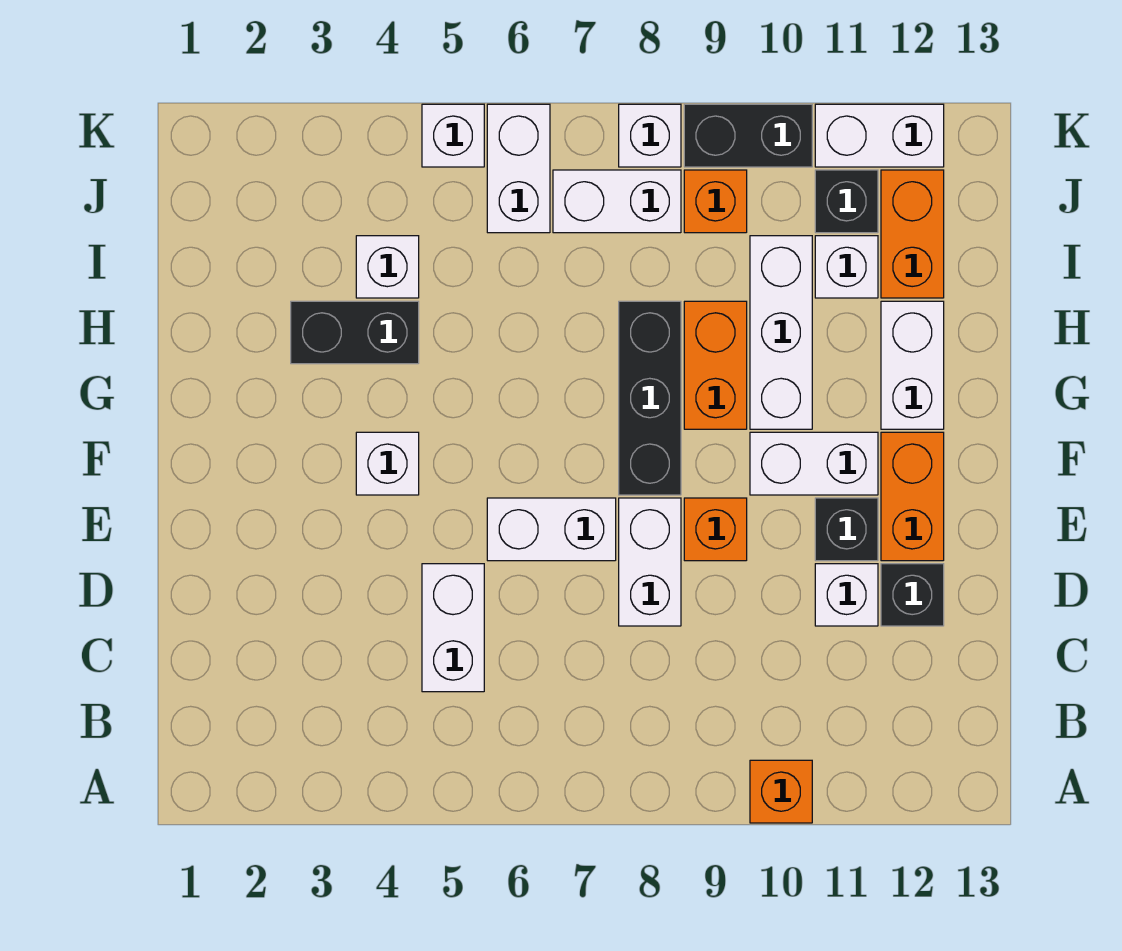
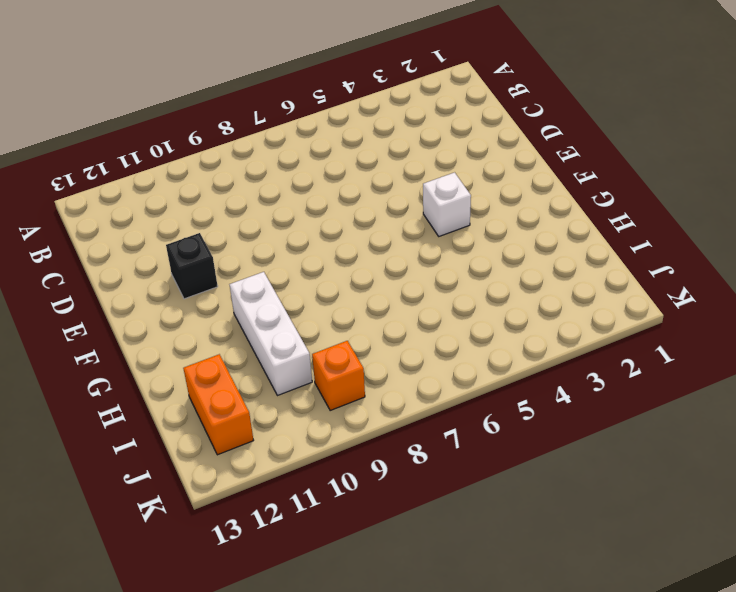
none -> orange brick A10 level 1
none -> white brick C5:D5 level 1
none -> white brick D8:E8 level 1

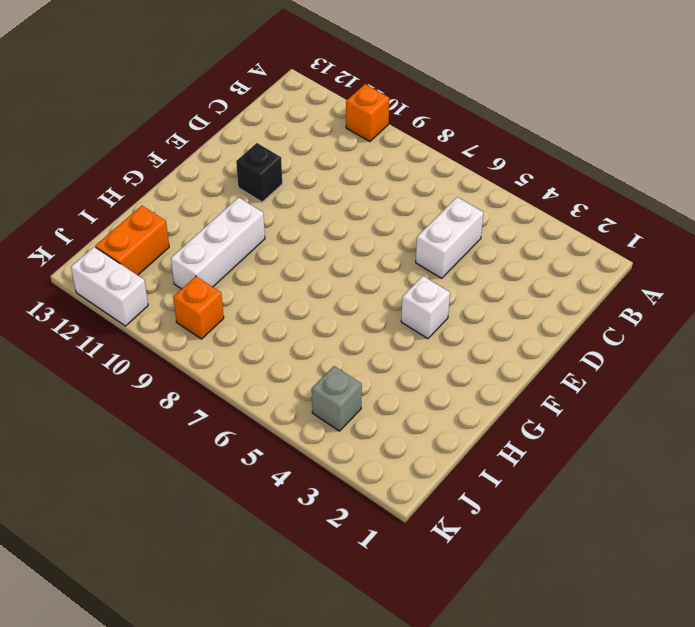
grey brick J4 level 1 -> none
none -> white brick D8:E8 level 1
none -> white brick D11 level 1
none -> black brick D12 level 1

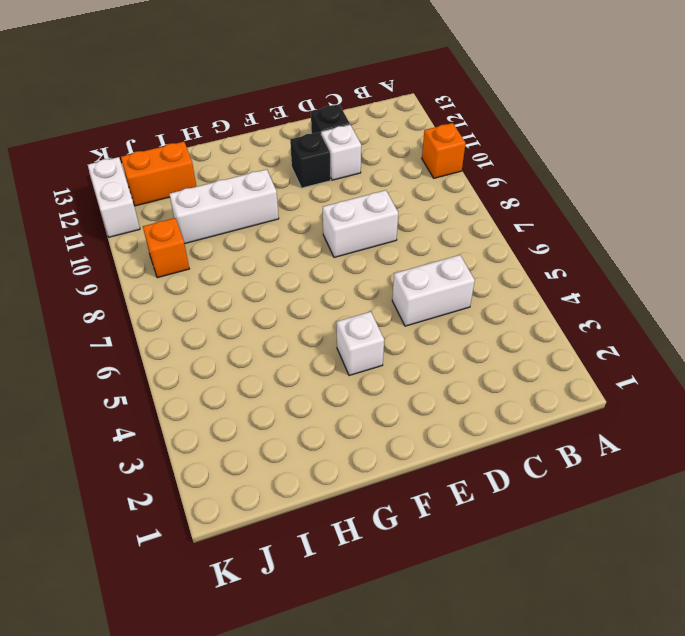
none -> white brick E6:E7 level 1
none -> orange brick E9 level 1
none -> orange brick E12:F12 level 1

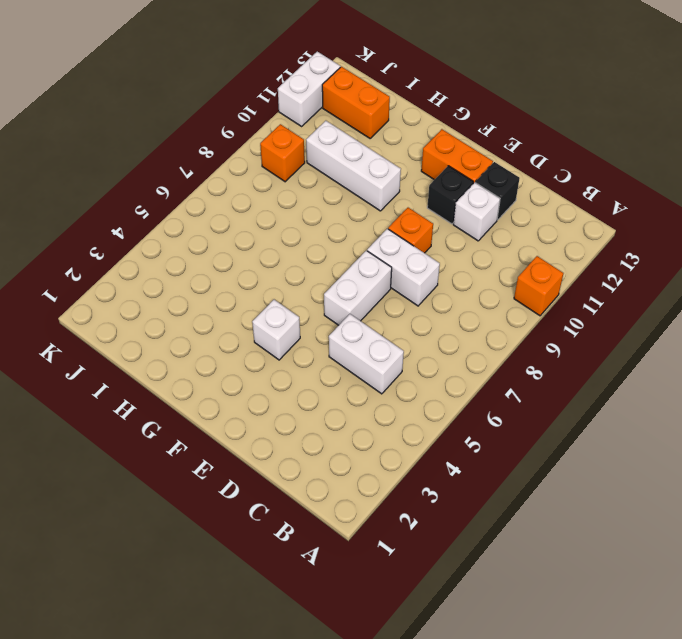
none -> black brick F8:H8 level 1
none -> white brick F10:F11 level 1
none -> orange brick G9:H9 level 1

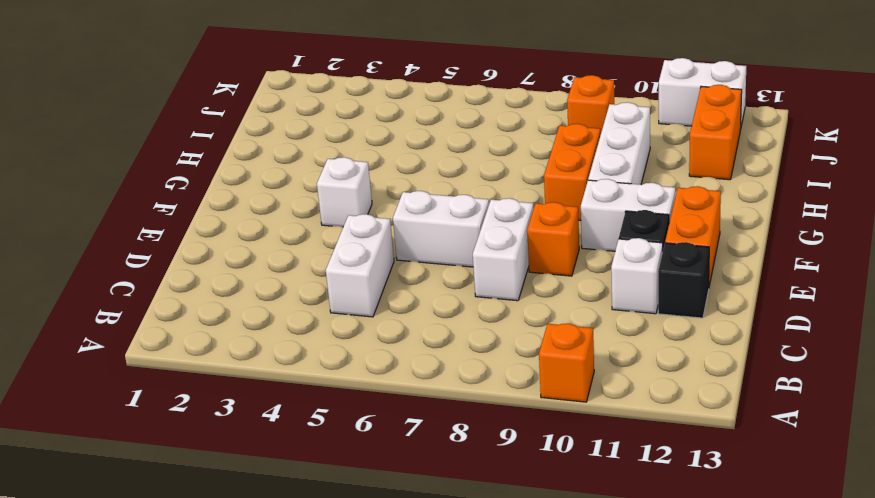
none -> black brick F8:H8 level 1
none -> white brick G12:H12 level 1
none -> black brick H3:H4 level 1

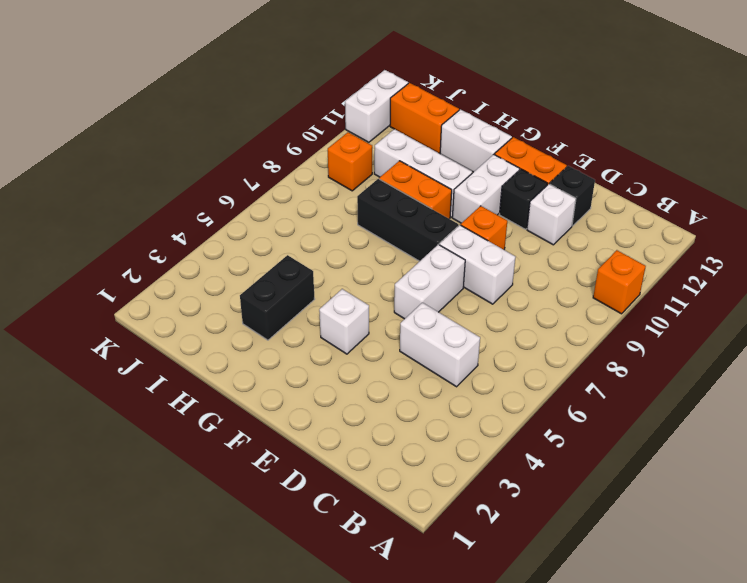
none -> white brick I4 level 1
none -> white brick I11 level 1
none -> white brick J6:K6 level 1

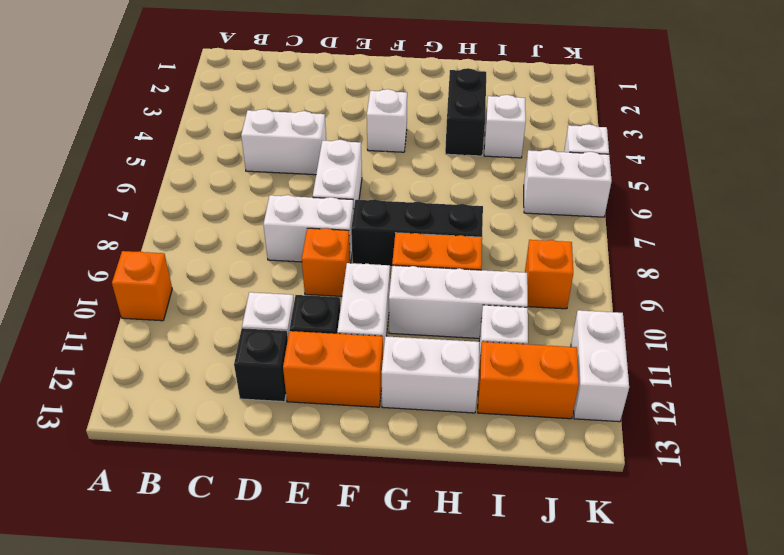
none -> white brick J7:J8 level 1
none -> black brick J11 level 1
none -> white brick K8 level 1

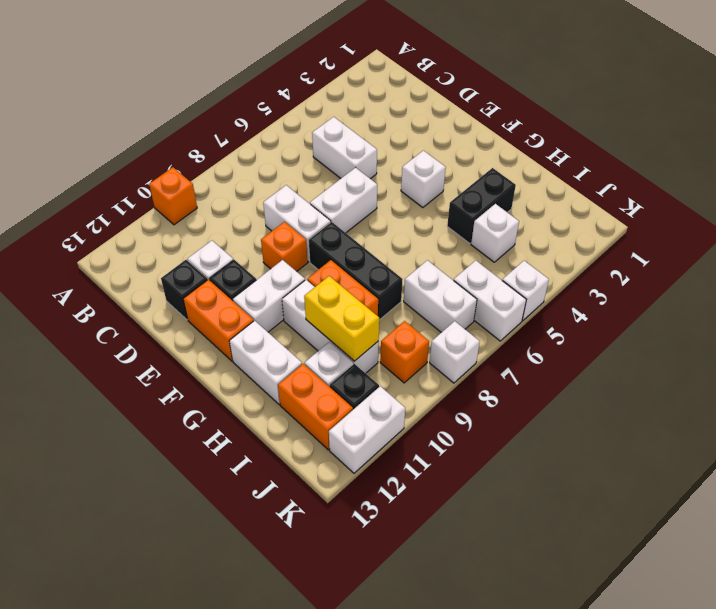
yellow brick H10:I10 level 2 -> none
white brick I7:J7 level 1 -> white brick J7:J8 level 1
none -> black brick K9:K10 level 1

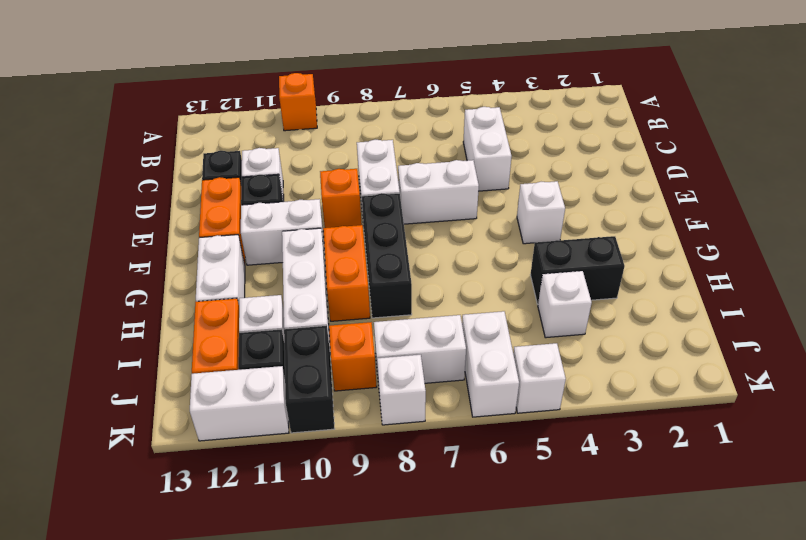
black brick J10:K10 level 1 -> black brick K9:K10 level 1

